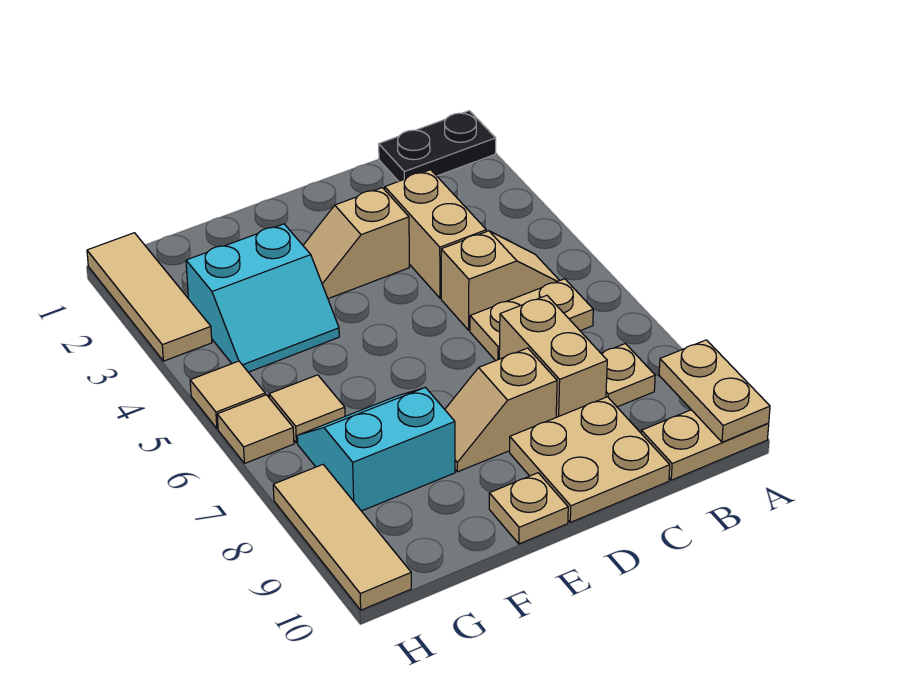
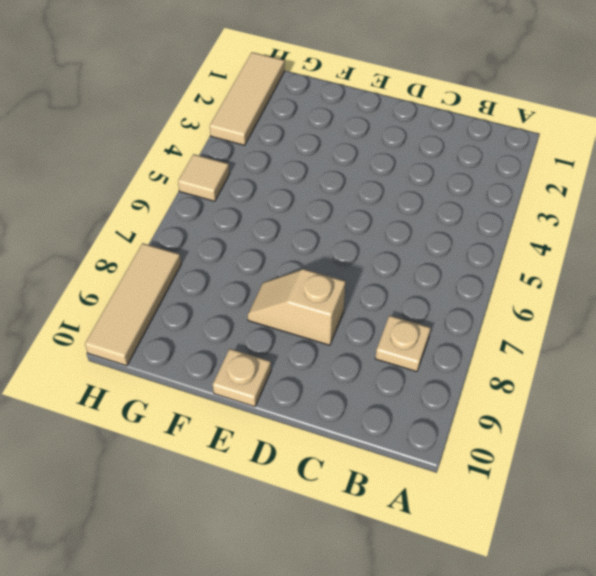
none -> black plate A1:B1 level 1
none -> tan plate A10:B10 level 1
none -> tan slope B5:C5 level 1 top C

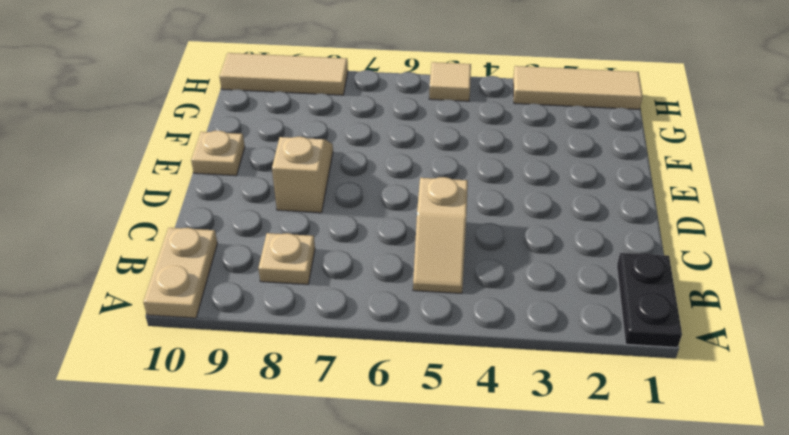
none -> tan plate B6:C6 level 1
none -> tan brick C3:C4 level 1
none -> tan brick C7:C8 level 1

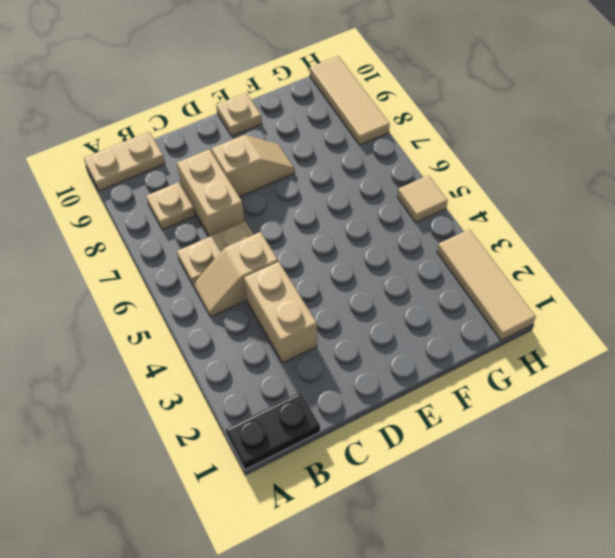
none -> tan plate C9:D10 level 1
none -> tan slope D3:E3 level 1 top D
none -> cyan slope F3:G4 level 1 top 3

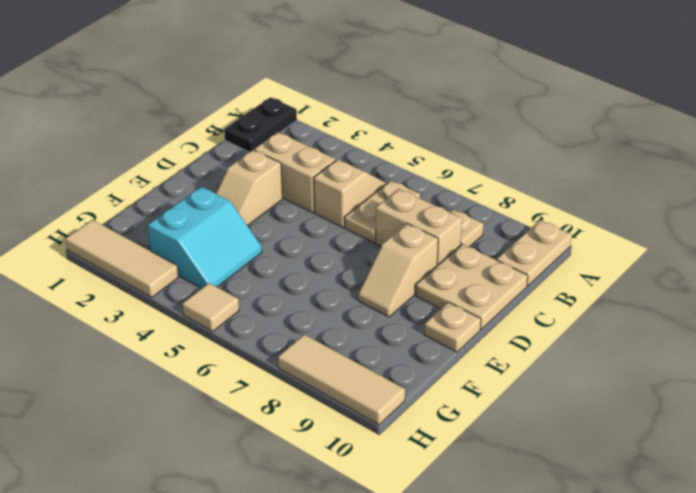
none -> cyan slope F7:G8 level 1 top 8
none -> tan tile G6 level 1
none -> tan tile H6 level 1

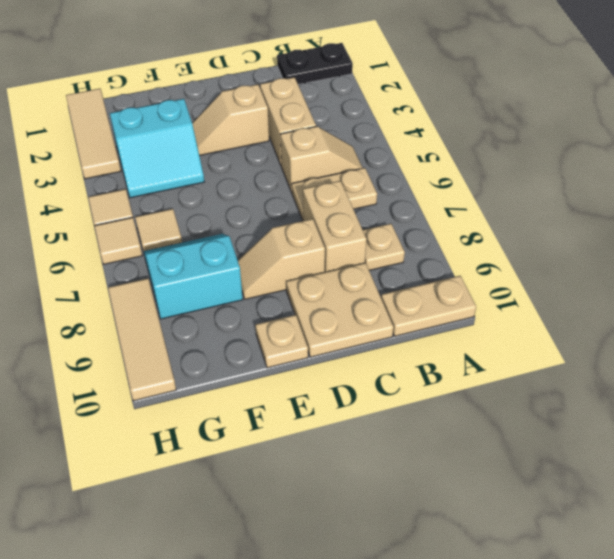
none -> tan plate A9:A10 level 2

